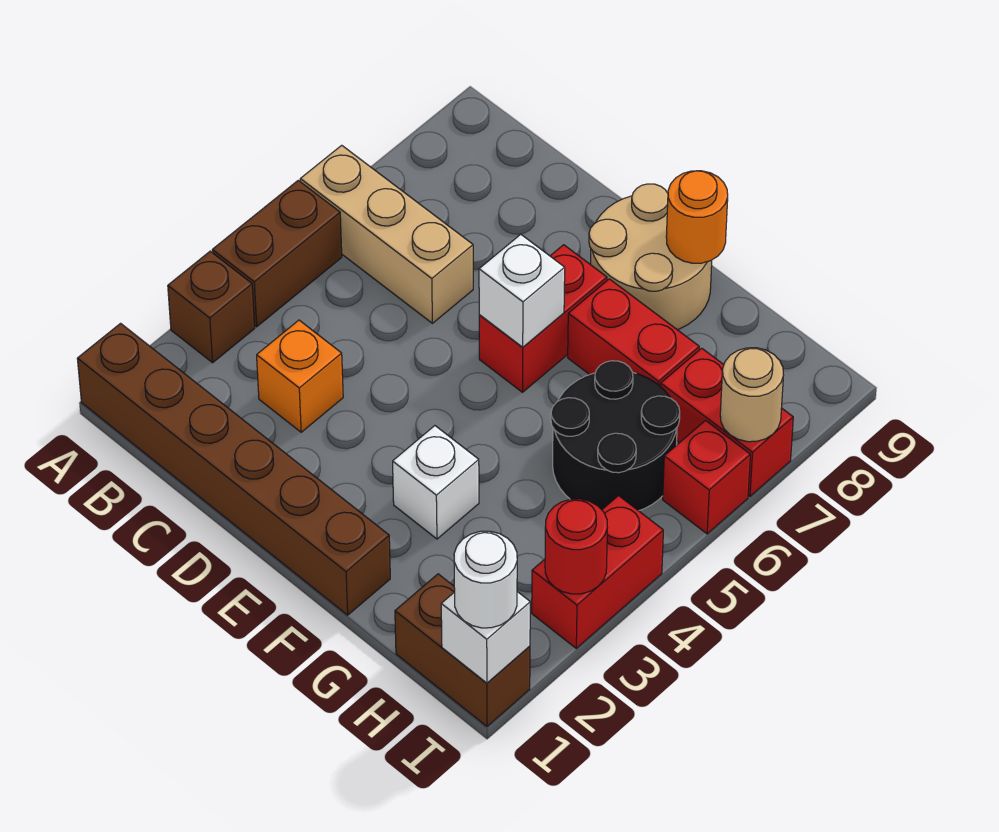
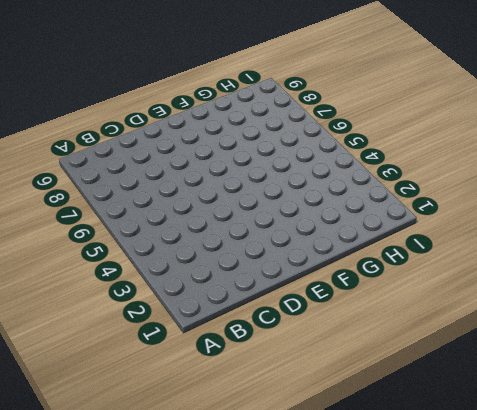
none -> brown brick A1:F1 level 1
none -> brown brick A3 level 1
none -> brown brick A4:A5 level 1

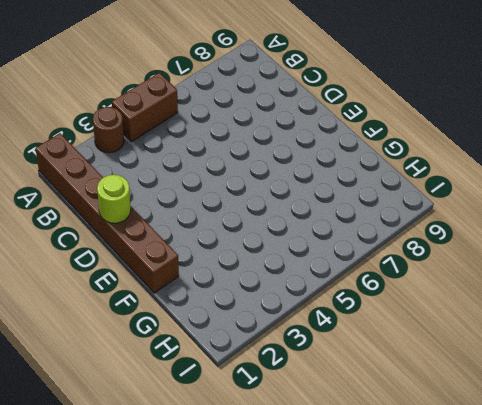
brown round brick A3 level 1 -> brown brick A3 level 1
lime round brick D1 level 2 -> none
none -> tan brick A6:C6 level 1
none -> orange brick C3 level 1
none -> red brick E6:E7 level 1

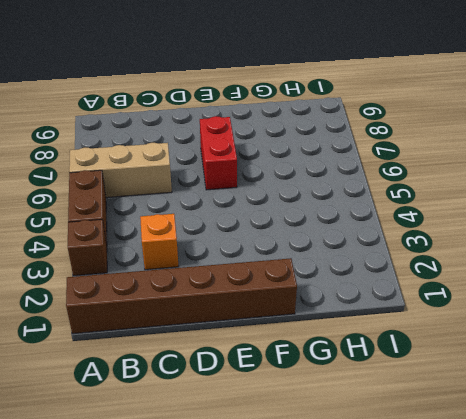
none -> tan round brick E8:F9 level 1
none -> white brick F3 level 1
none -> red brick F7:G7 level 1

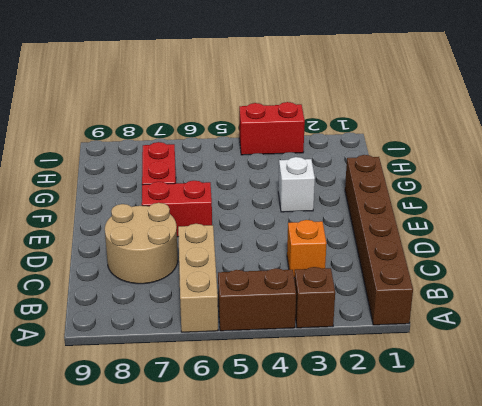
tan round brick C7:D8 level 1 -> tan round brick E8:F9 level 1
none -> black round brick G5:H6 level 1
none -> brown brick H1:I1 level 1
none -> red brick H7:I7 level 1

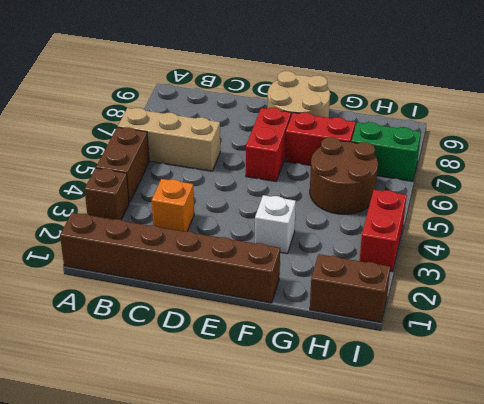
brown round brick G5:H6 level 1 -> black round brick G5:H6 level 1
green brick H7:I7 level 1 -> red brick H7:I7 level 1
none -> red brick I6 level 1
none -> white brick E6 level 2
none -> orange round brick F9 level 2

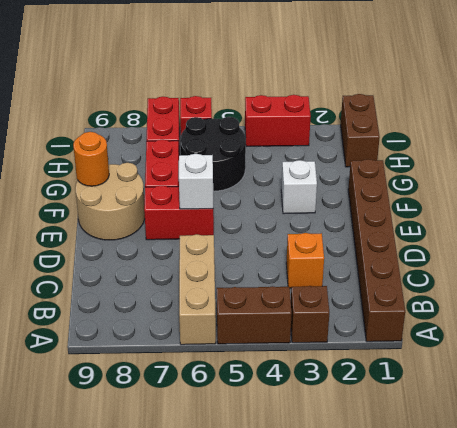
none -> white brick I1 level 2
none -> red round brick I3 level 2
none -> tan round brick I7 level 2

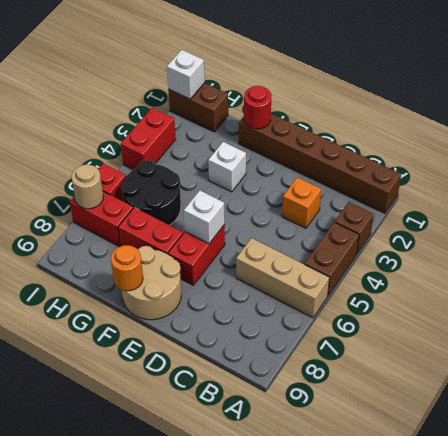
red round brick F1 level 2 -> red round brick I3 level 2
none -> white round brick I1 level 3

